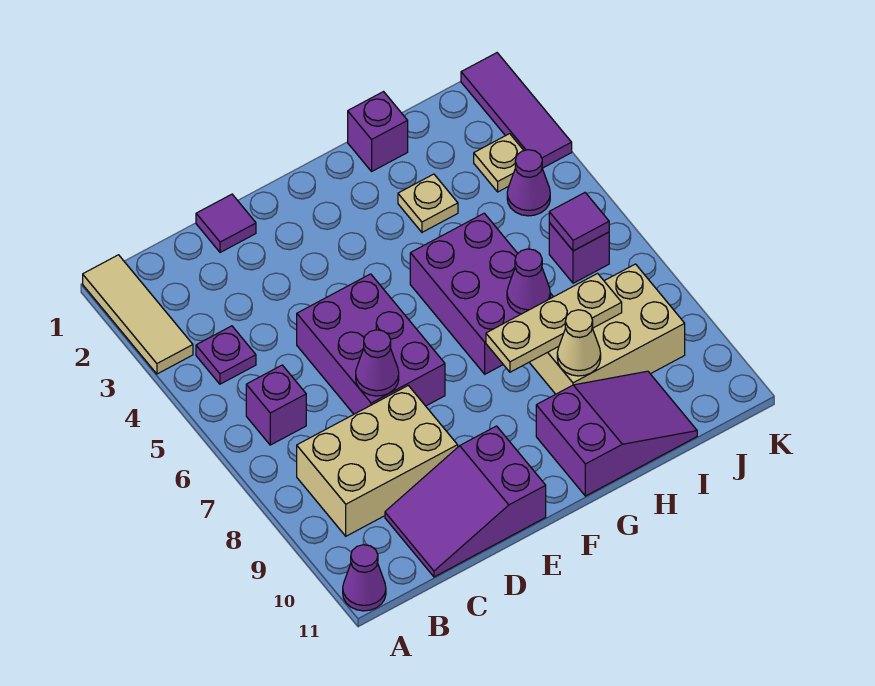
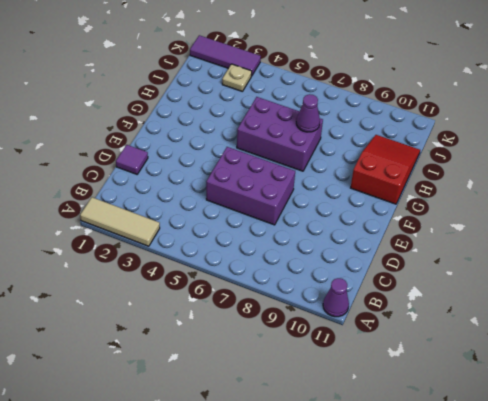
red slope G10:I11 level 1 top G -> purple slope G10:I11 level 1 top G
none -> purple plate B4 level 1
none -> purple brick B6 level 1
none -> tan brick B8:D9 level 1

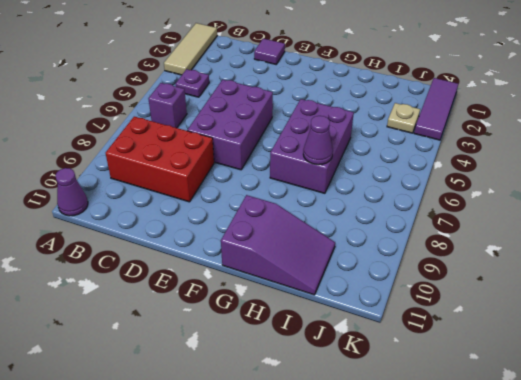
red brick B8:D9 level 1 -> tan brick B8:D9 level 1
none -> purple slope C10:E11 level 1 top E
none -> purple brick H1 level 1
none -> tan plate H3 level 1

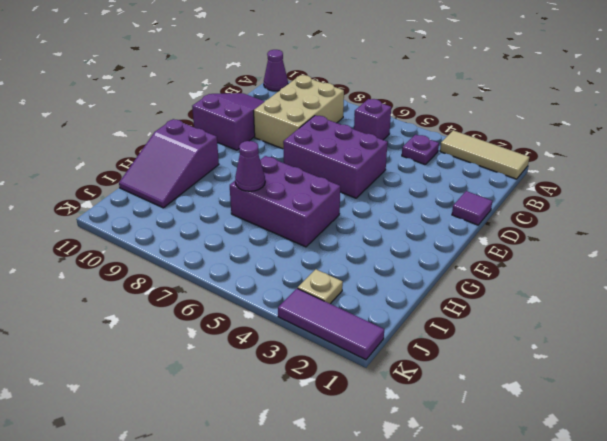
none -> purple brick H1 level 1
none -> tan plate H3 level 1
none -> tan brick H8:J9 level 1

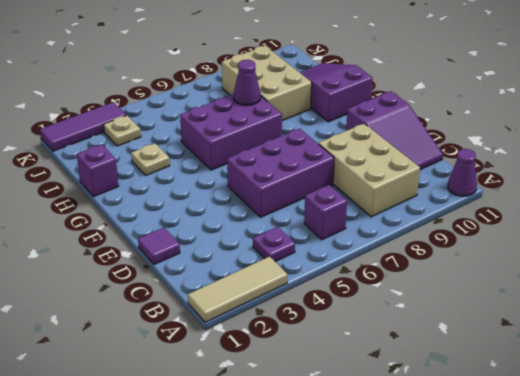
none -> purple cone J4 level 1
none -> purple brick J6 level 1
none -> purple cone D7 level 2

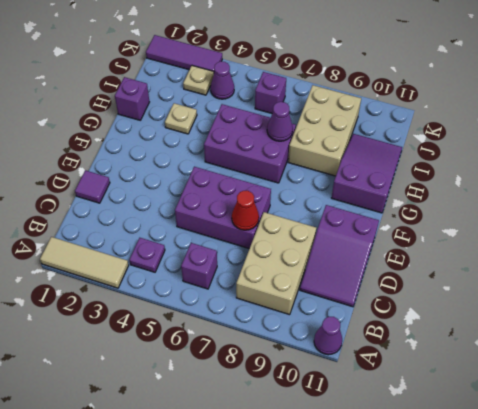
red cone D7 level 2 -> purple cone D7 level 2
none -> tan plate G8:I8 level 2
none -> tan cone H9 level 2
none -> purple tile J6 level 2

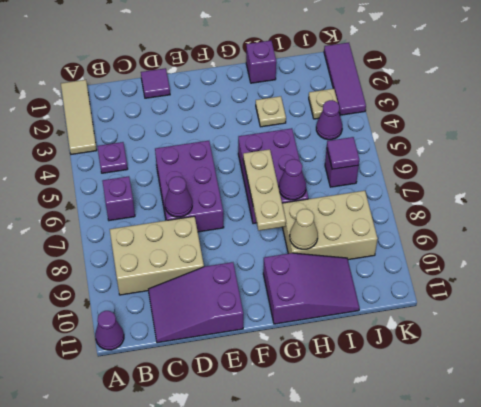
tan plate G6:G8 level 2 -> tan plate G8:I8 level 2

